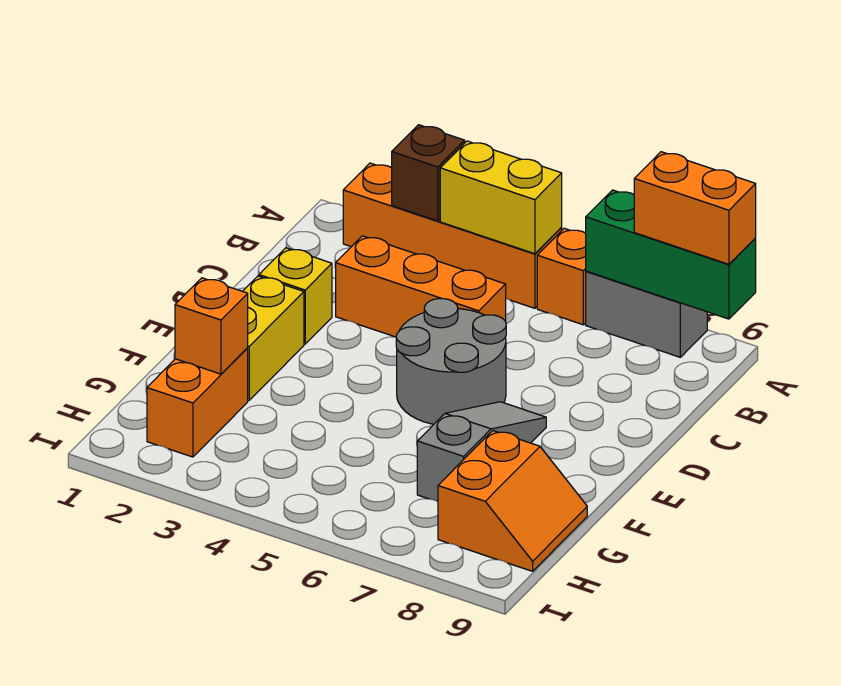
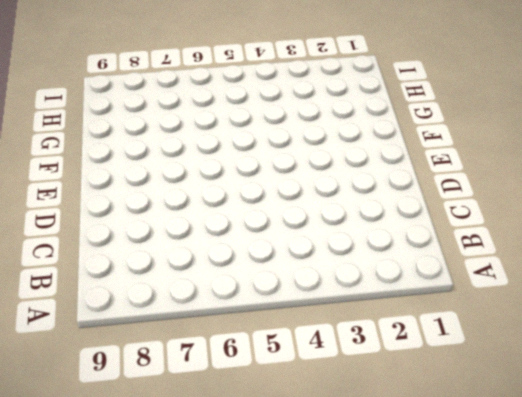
none -> orange brick A2:A5 level 1
none -> orange brick A6 level 1
none -> grey brick A7:A8 level 1

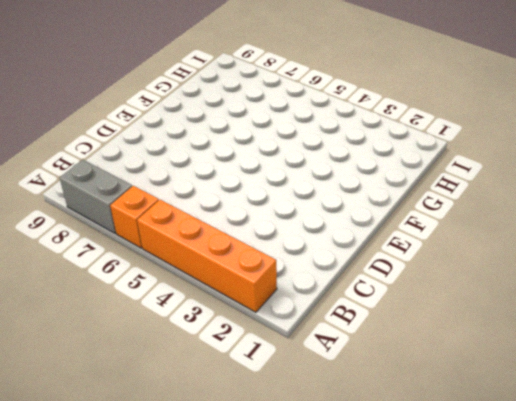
none -> orange brick C3:C5 level 1
none -> yellow brick D2 level 1
none -> grey round brick D5:E6 level 1

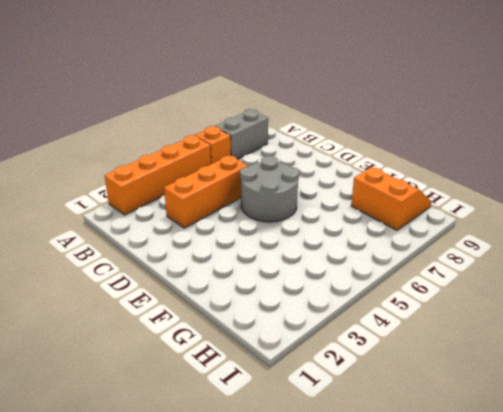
none -> yellow brick D2 level 1
none -> yellow brick E2:F2 level 1
none -> grey slope E7:G7 level 1 top G

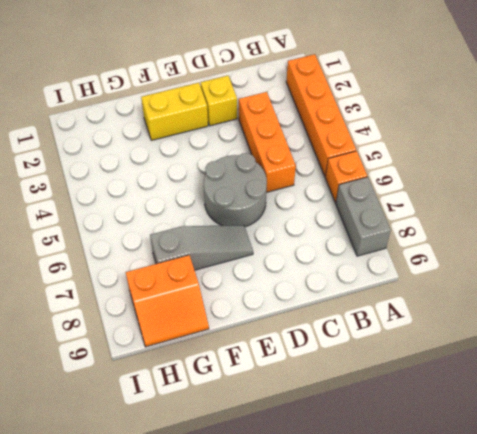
none -> orange brick G2:H2 level 1
none -> brown brick A3 level 2
none -> yellow brick A4:A5 level 2

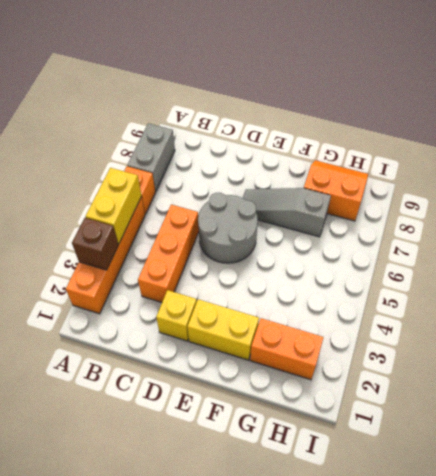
none -> green brick A7:A9 level 2
none -> orange brick G2 level 2
none -> orange brick A8:A9 level 3

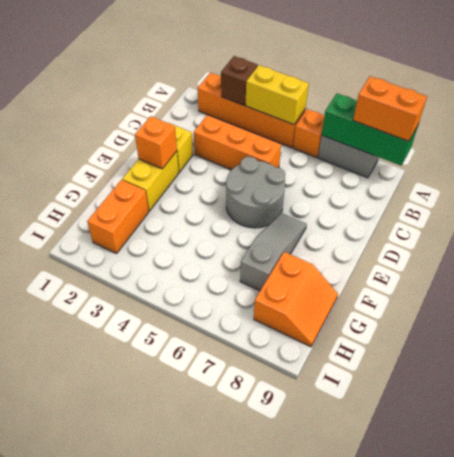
orange brick E2 level 2 -> orange brick G2 level 2

